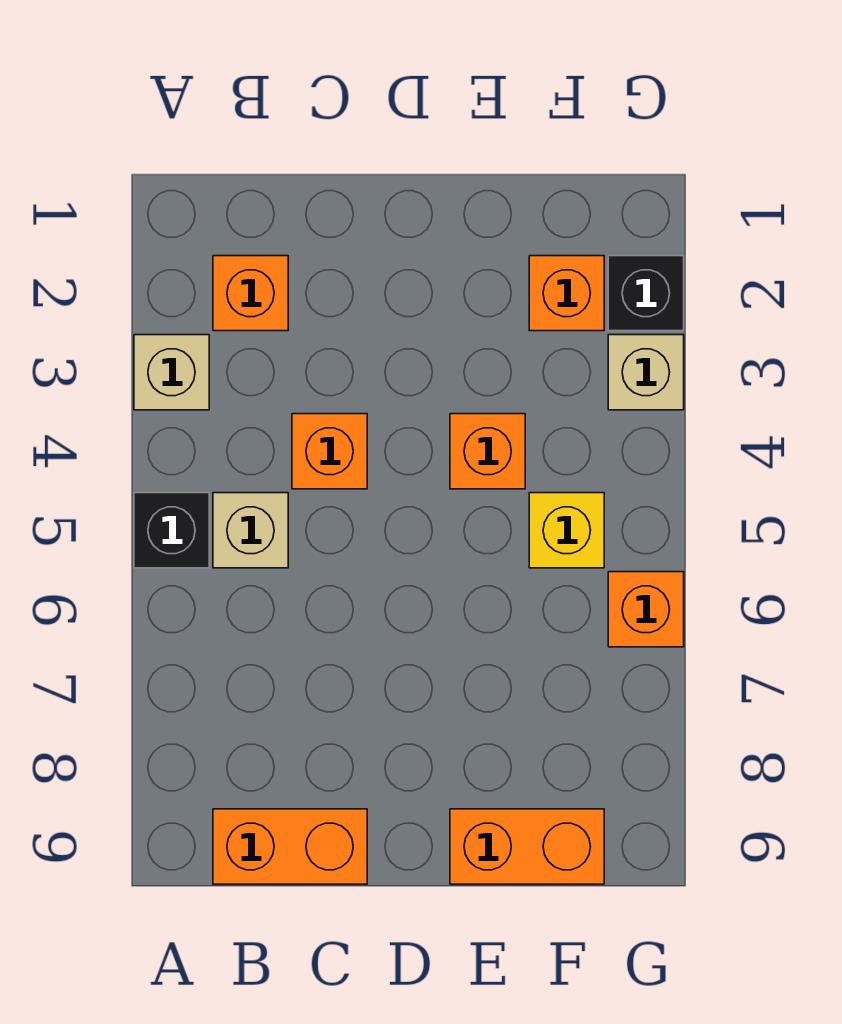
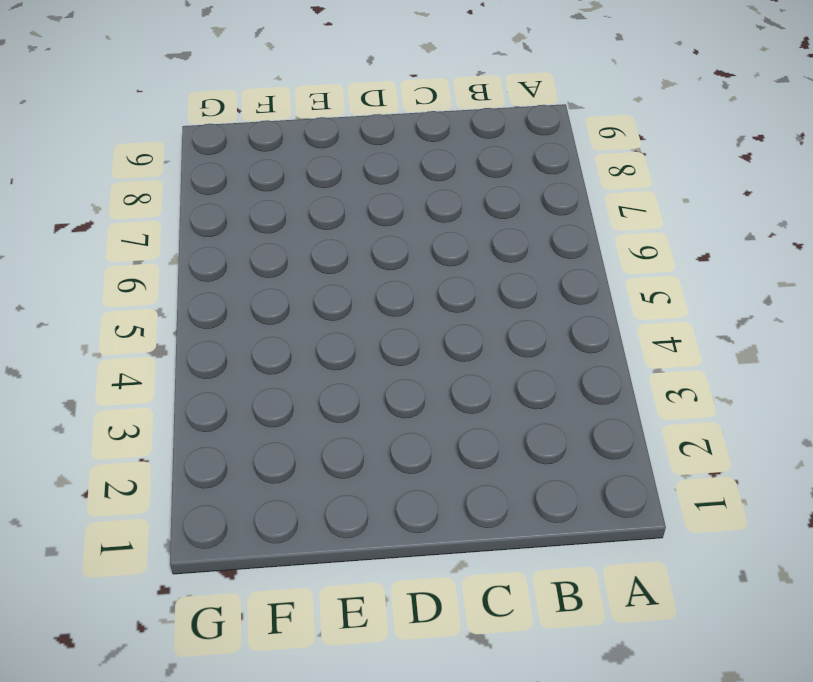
none -> tan brick A3 level 1
none -> black brick A5 level 1
none -> orange brick B2 level 1

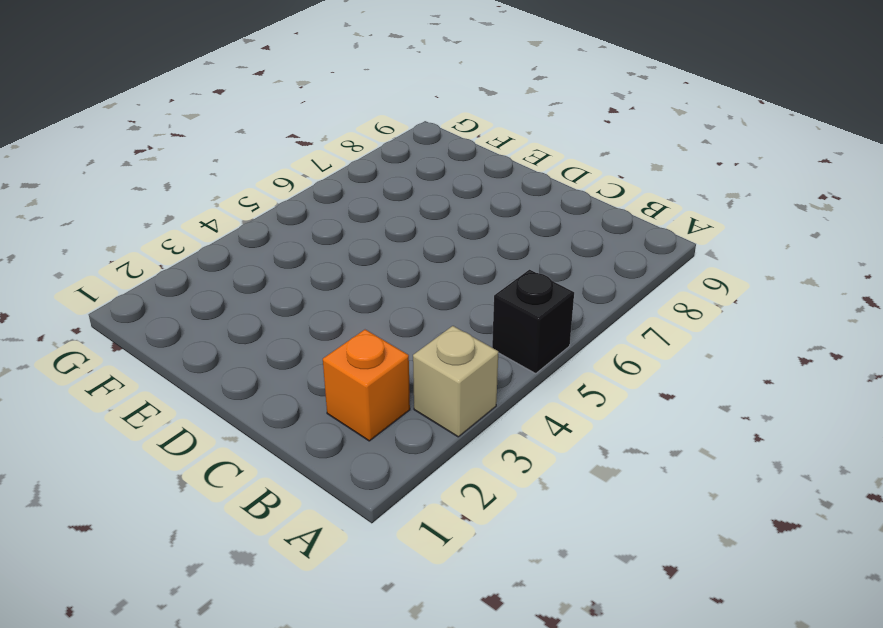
none -> tan brick B5 level 1
none -> orange brick B9:C9 level 1
none -> orange brick C4 level 1

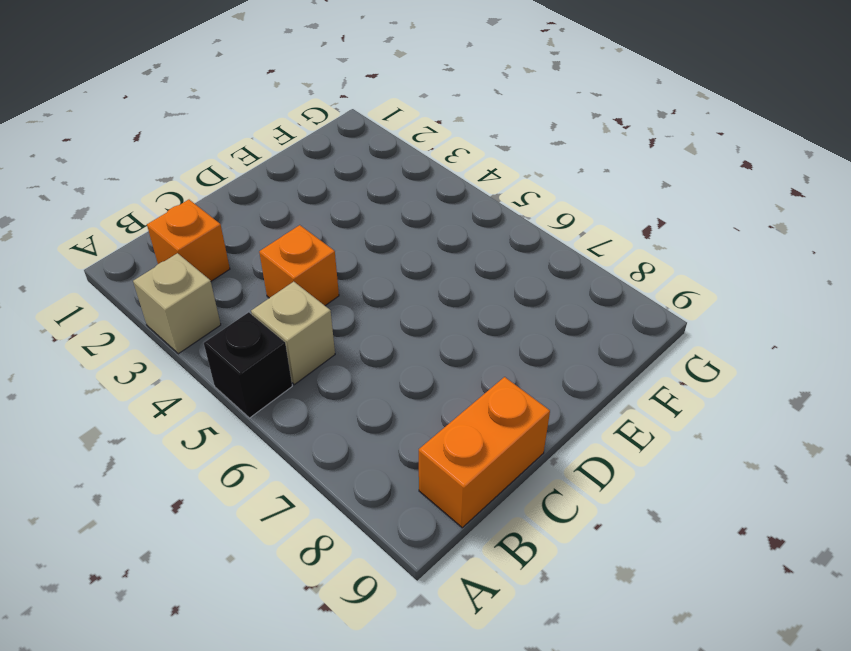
none -> orange brick E4 level 1
none -> orange brick E9:F9 level 1
none -> orange brick F2 level 1

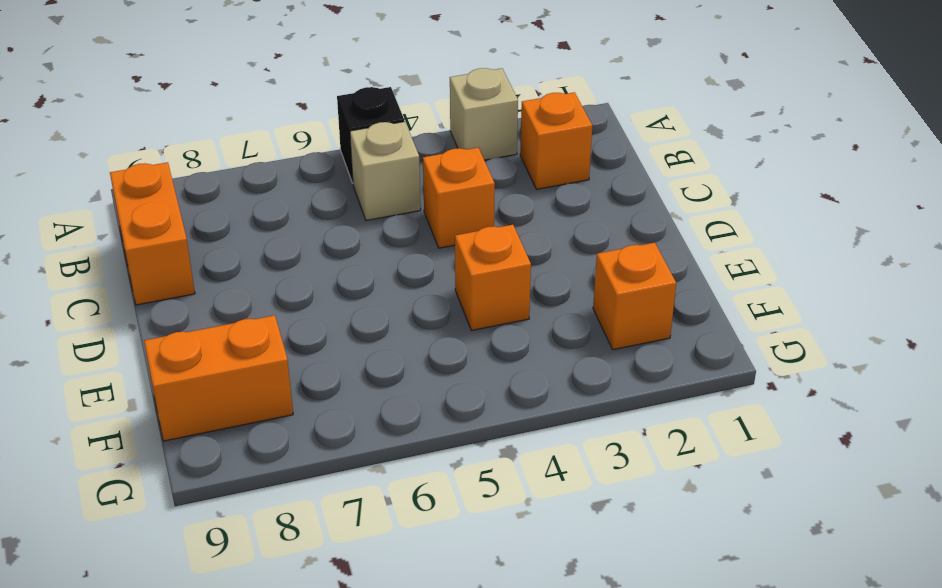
orange brick F8:F9 level 1 -> orange brick E9:F9 level 1
none -> yellow brick F5 level 1
none -> black brick G2 level 1
none -> tan brick G3 level 1

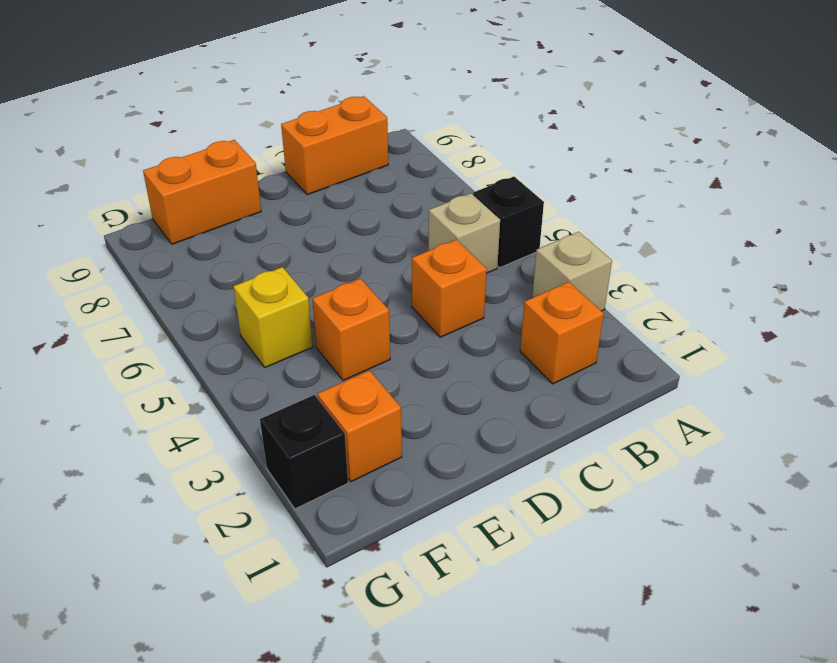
none -> tan brick G3 level 1
none -> orange brick G6 level 1

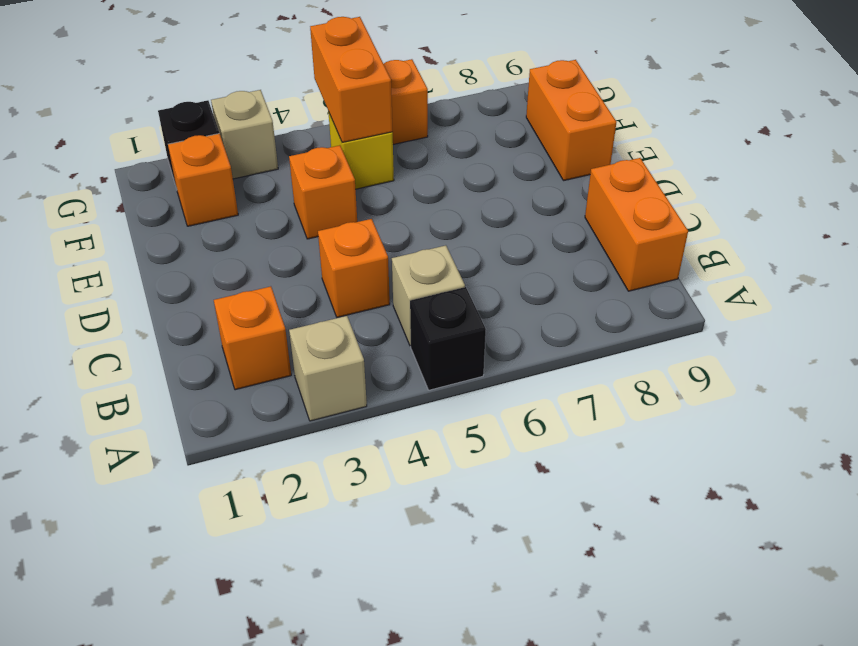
orange brick F5:G5 level 2 -> none

